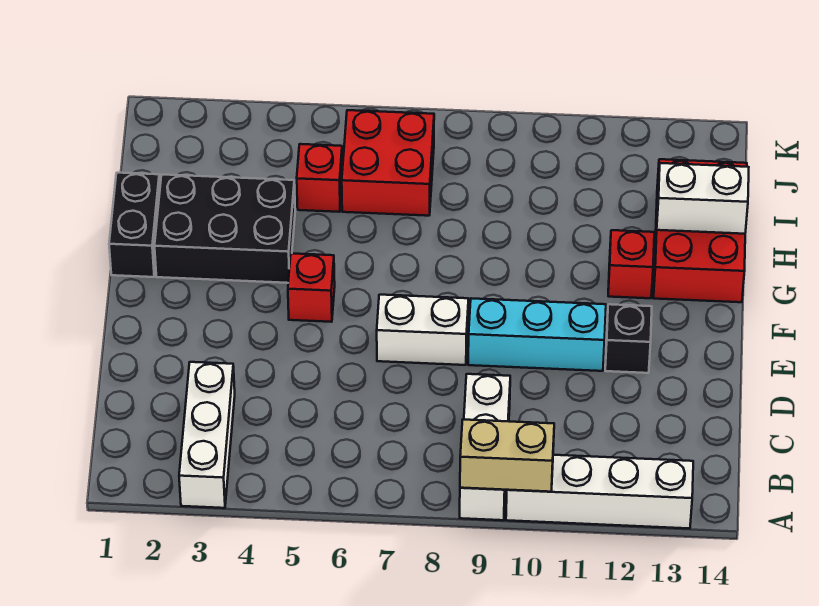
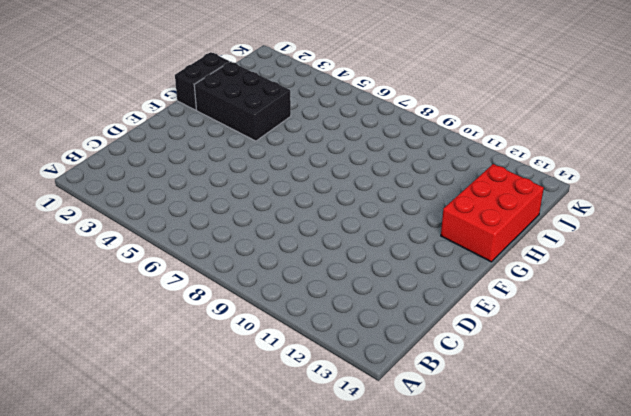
none -> white brick A3:C3 level 1
none -> white brick A9:C9 level 1
none -> white brick A10:A13 level 1

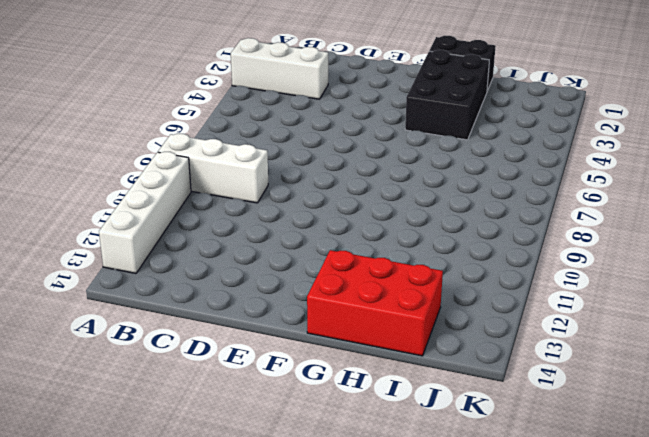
none -> white brick E7:E8 level 1
none -> cyan brick E9:E11 level 1
none -> black brick E12 level 1

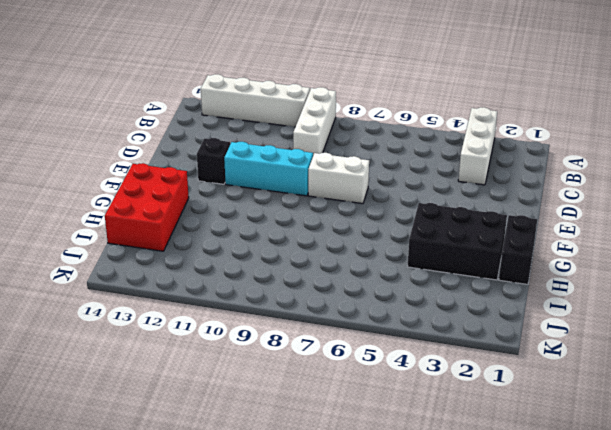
none -> red brick F5 level 1
none -> red brick G12 level 1
none -> red brick I5 level 1

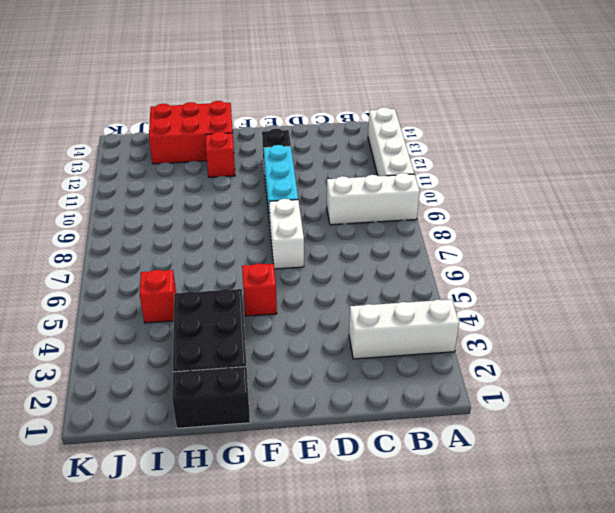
none -> red brick I6:J7 level 1
none -> tan brick A9:A10 level 2
none -> white brick H13:H14 level 2

